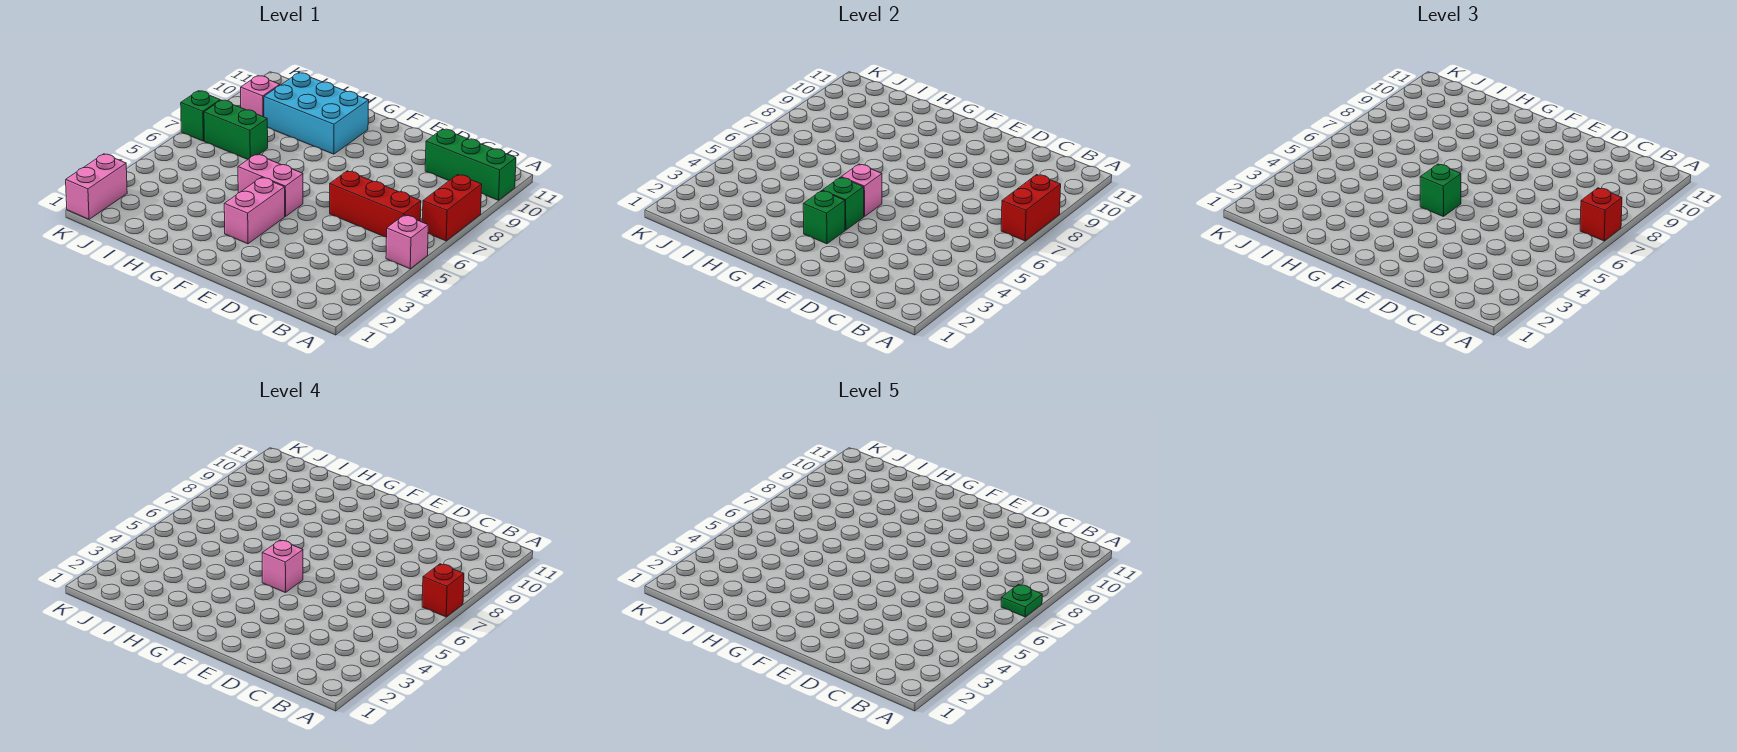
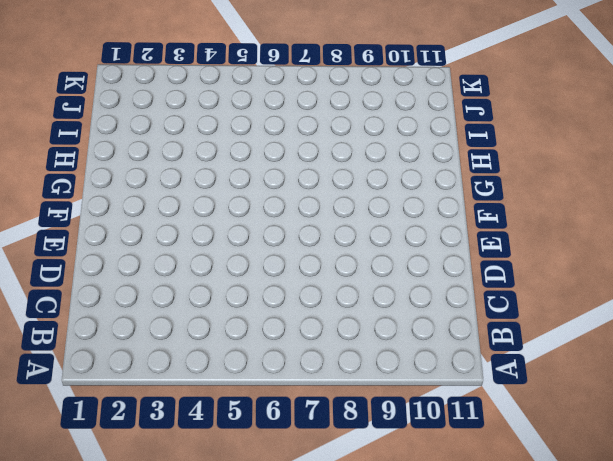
none -> pink brick A5 level 1
none -> red brick A7:A8 level 1
none -> green brick A10:C10 level 1

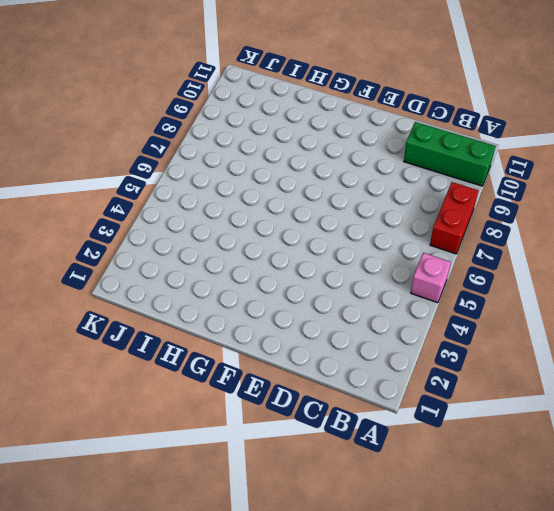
none -> red brick B6:D6 level 1
none -> pink brick F3:F4 level 1
none -> pink brick F5:G5 level 1

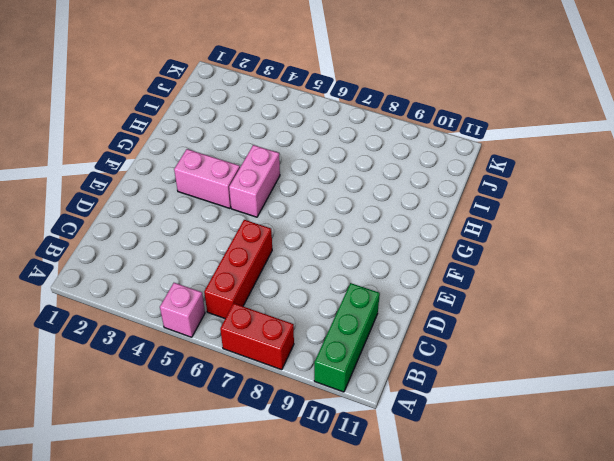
none -> cyan brick G9:I10 level 1
none -> green brick I7:J7 level 1
none -> pink brick J9 level 1

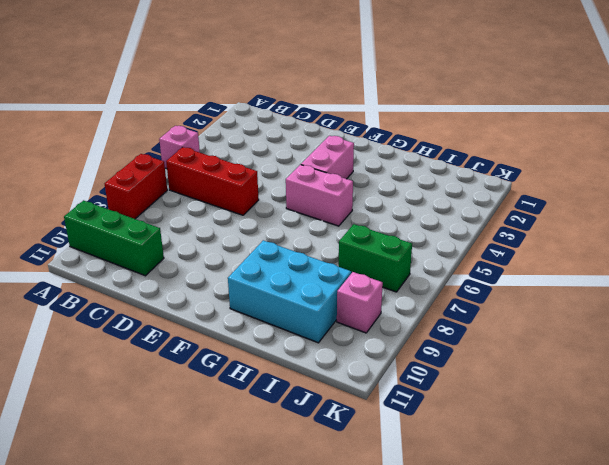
none -> pink brick K1:K2 level 1
none -> green brick K7 level 1
none -> red brick A7:A8 level 2

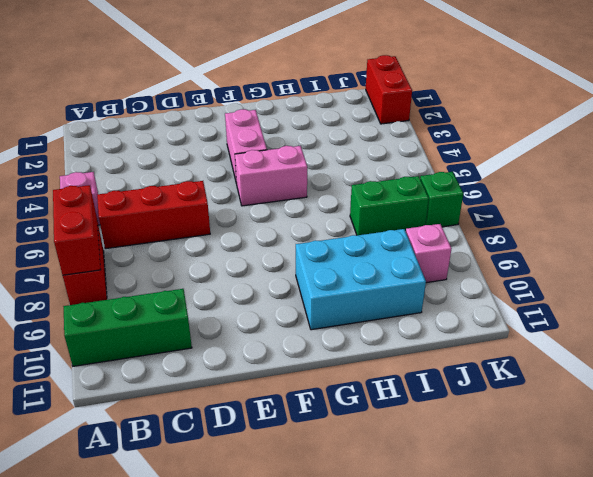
red brick K1:K2 level 1 -> pink brick K1:K2 level 1
none -> green brick F3 level 2
none -> green brick F4 level 2
none -> pink brick F5 level 2

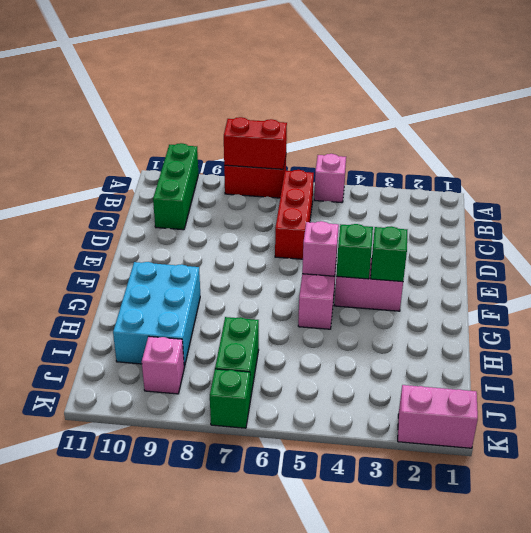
none -> red brick A7 level 3
none -> green brick F5 level 3
none -> red brick A7 level 4

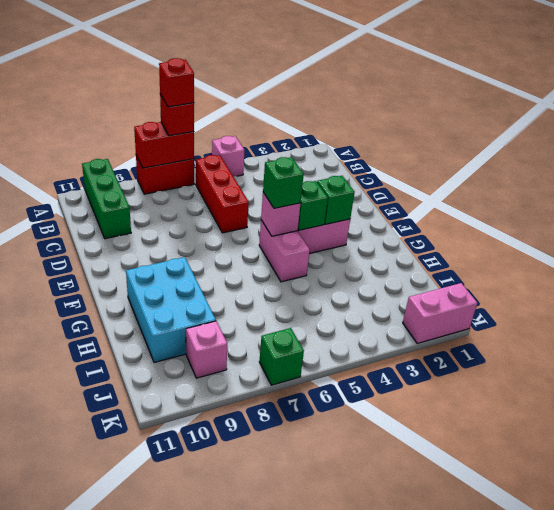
none -> green brick I7:J7 level 1
none -> pink brick F5 level 4
none -> green plate A7 level 5

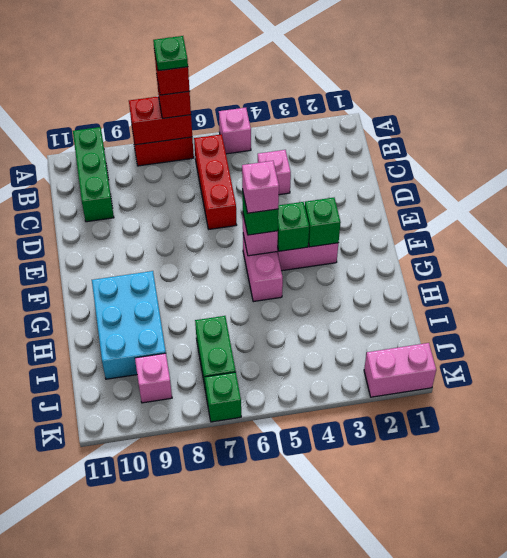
pink brick C4 level 1 -> none

